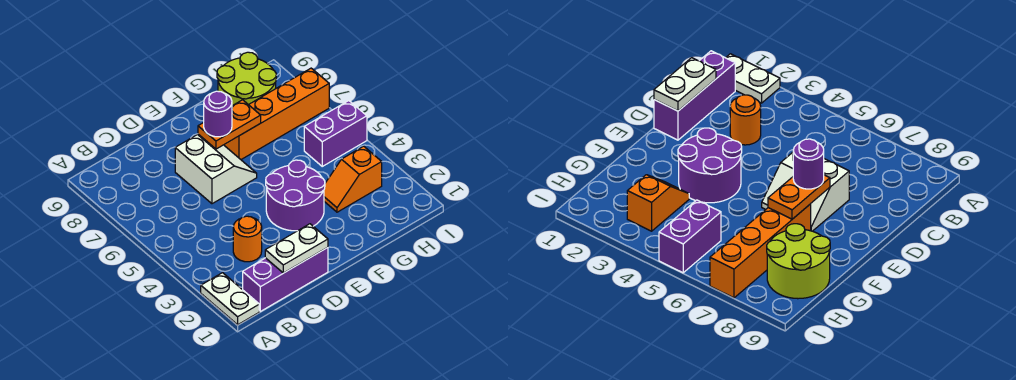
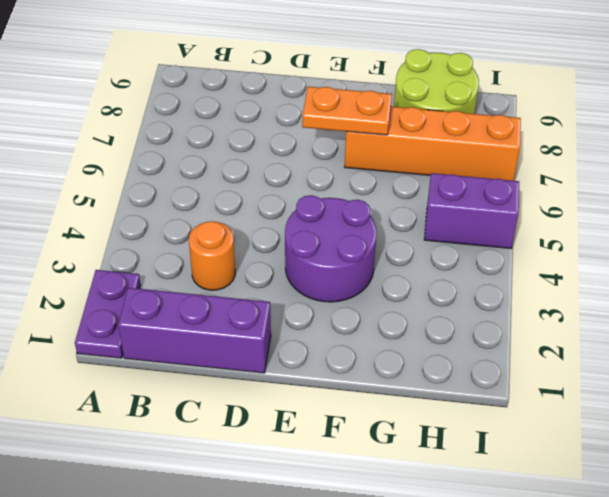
purple plate A1:A2 level 1 -> white plate A1:A2 level 1
none -> white slope D6:E7 level 1 top D
none -> orange slope G3:H3 level 1 top H
none -> white plate C1:D1 level 2

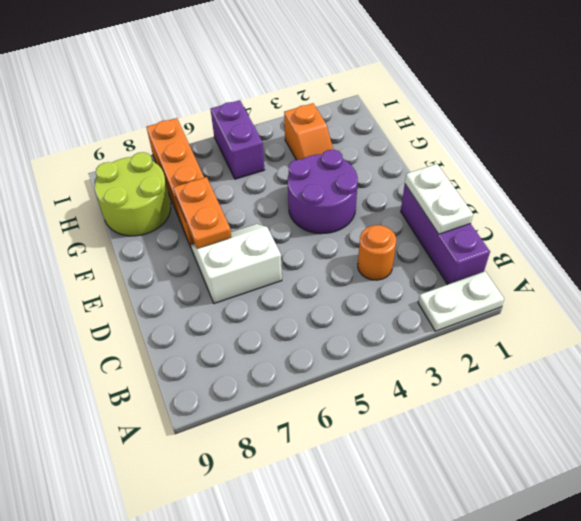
none -> purple round brick E7 level 3

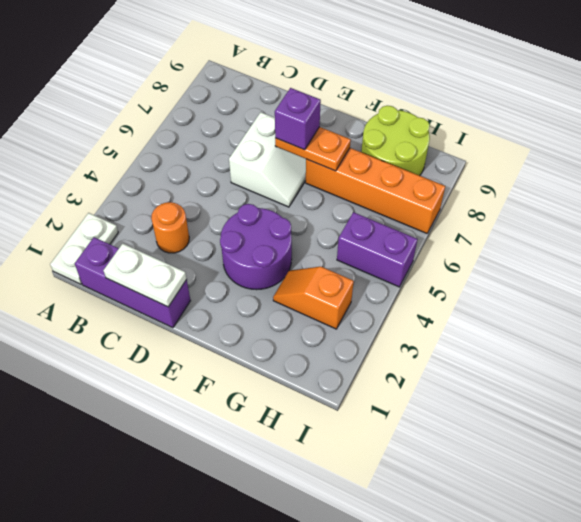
purple brick E7 level 3 -> purple round brick E7 level 3

